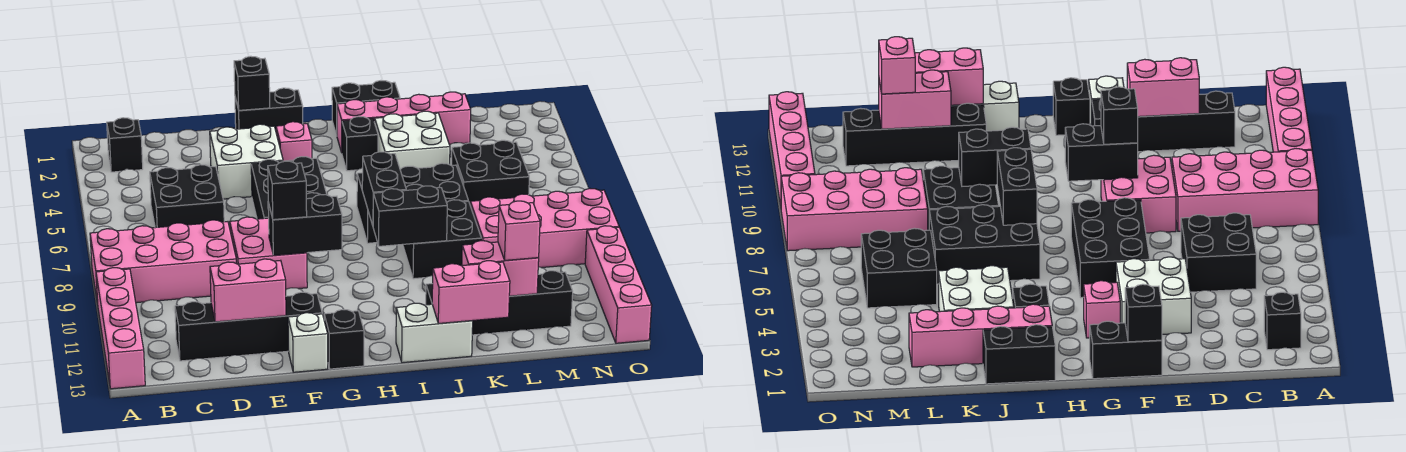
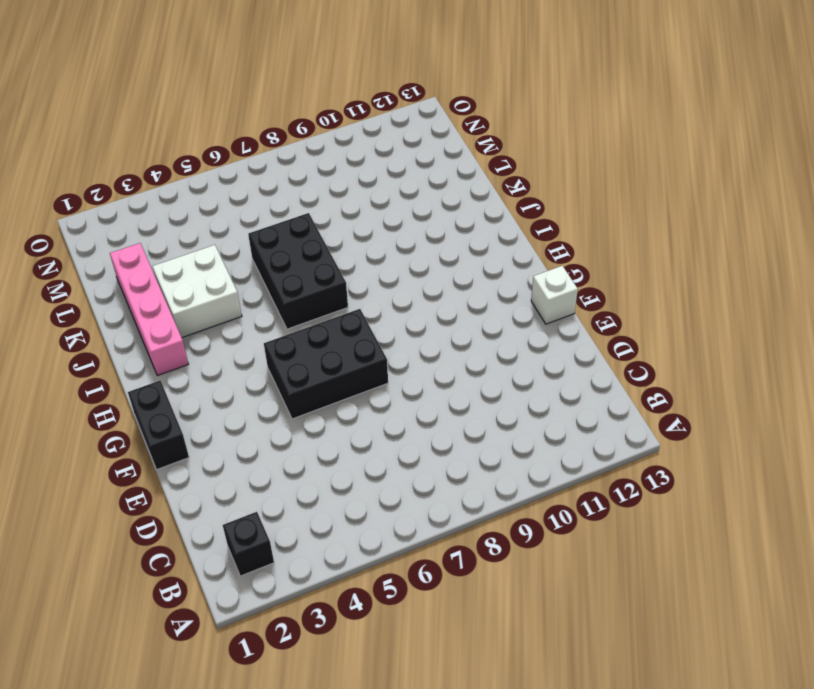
none -> pink brick A8:D9 level 1
none -> pink brick A10:A13 level 1
none -> black brick C5:D6 level 1
none -> black brick C12:F12 level 1

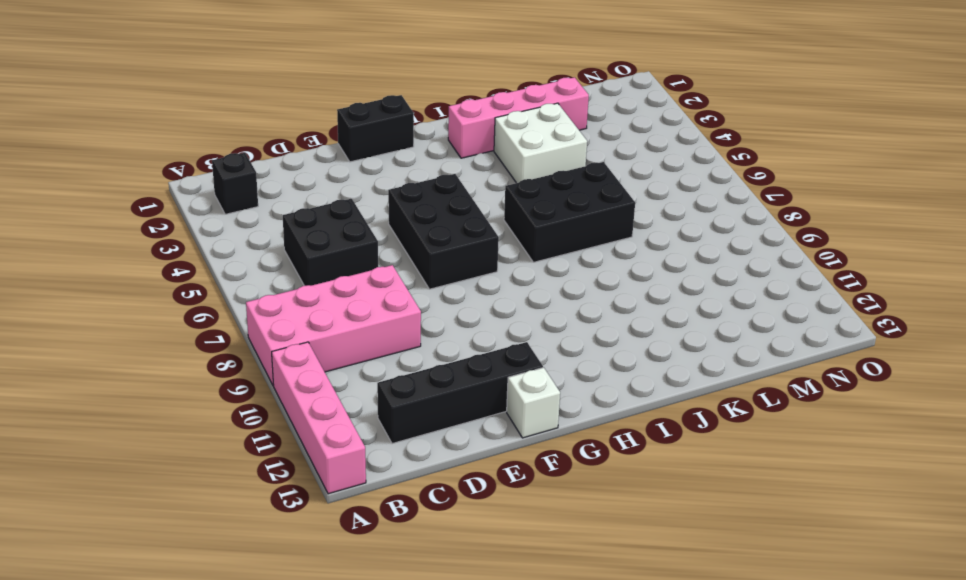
none -> white brick E3:F4 level 1
none -> pink brick E8:F9 level 1
none -> pink brick G3 level 1
none -> black brick G13 level 1

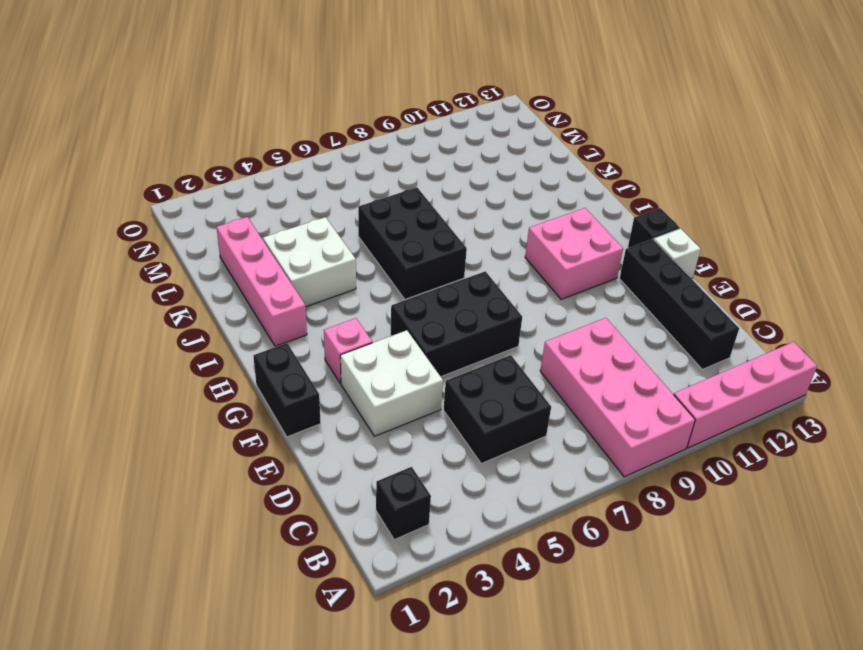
pink brick G10:H11 level 1 -> pink brick E8:F9 level 1
none -> black brick I1:J1 level 1
none -> black brick I3 level 1
none -> white brick I13:J13 level 1
none -> black brick J8:K9 level 1

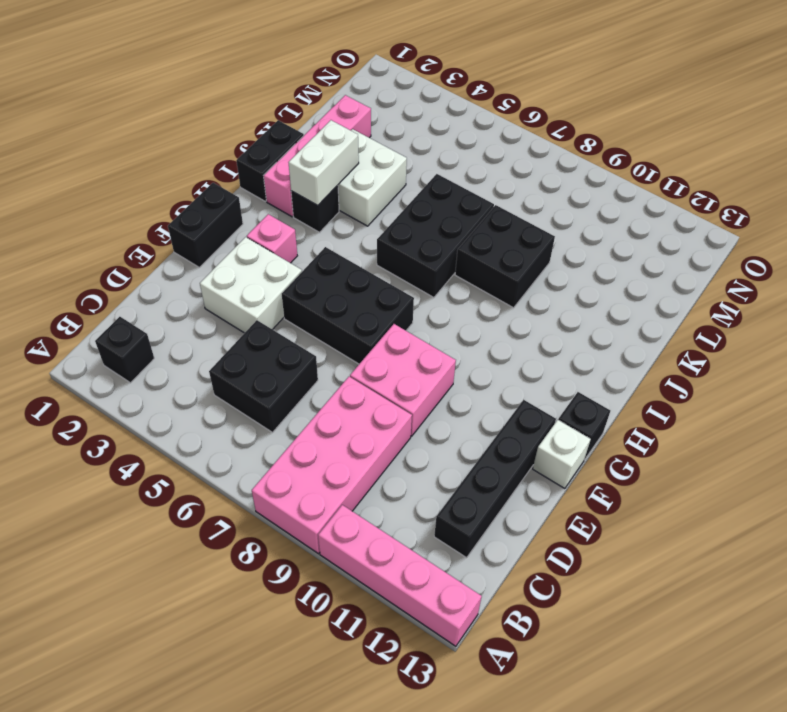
white brick I3:J3 level 2 -> white brick I13:J13 level 1
none -> black brick J12:M12 level 1
none -> black brick L5:M6 level 1
none -> pink brick L8:O9 level 1
none -> pink brick O10:O13 level 1

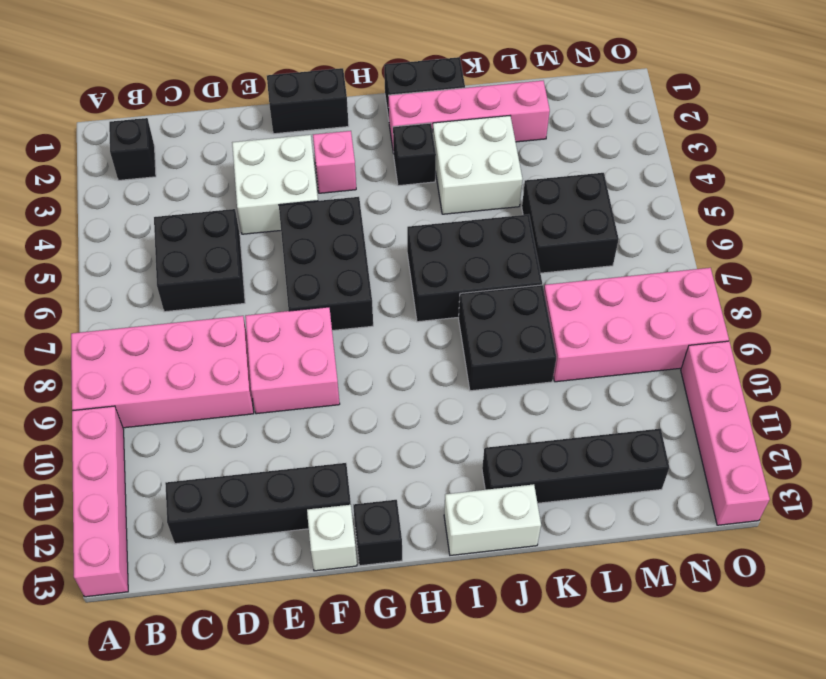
none -> pink brick D12:E12 level 2
none -> black brick F1 level 2
none -> black brick F9:G9 level 2
none -> black brick I7:I8 level 2

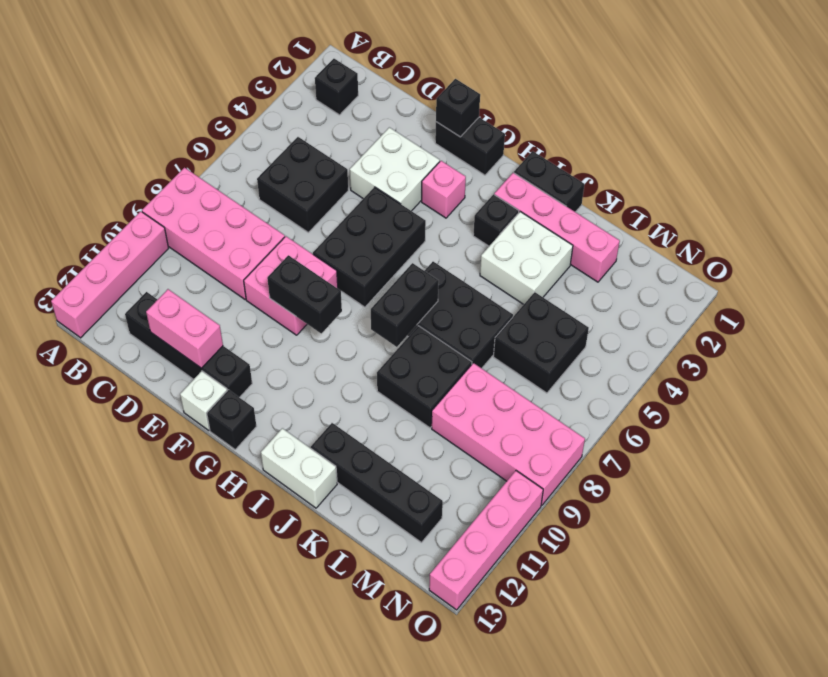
none -> black brick I9:J9 level 2
none -> pink brick J13:K13 level 2
none -> pink brick K12:L12 level 2
none -> black brick F9 level 3

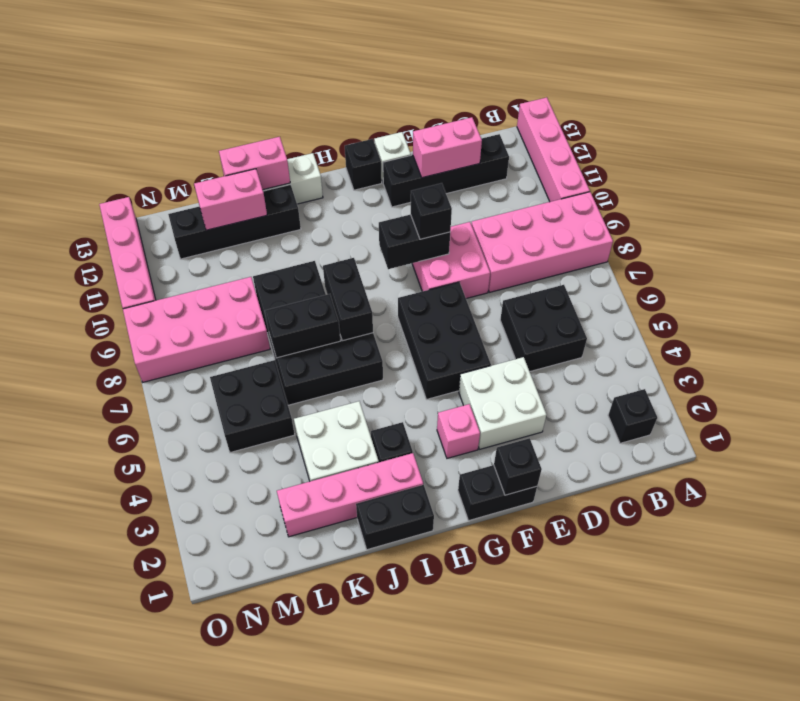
black brick J7:K7 level 2 -> black brick I9:J9 level 2
none -> pink brick L12 level 3

